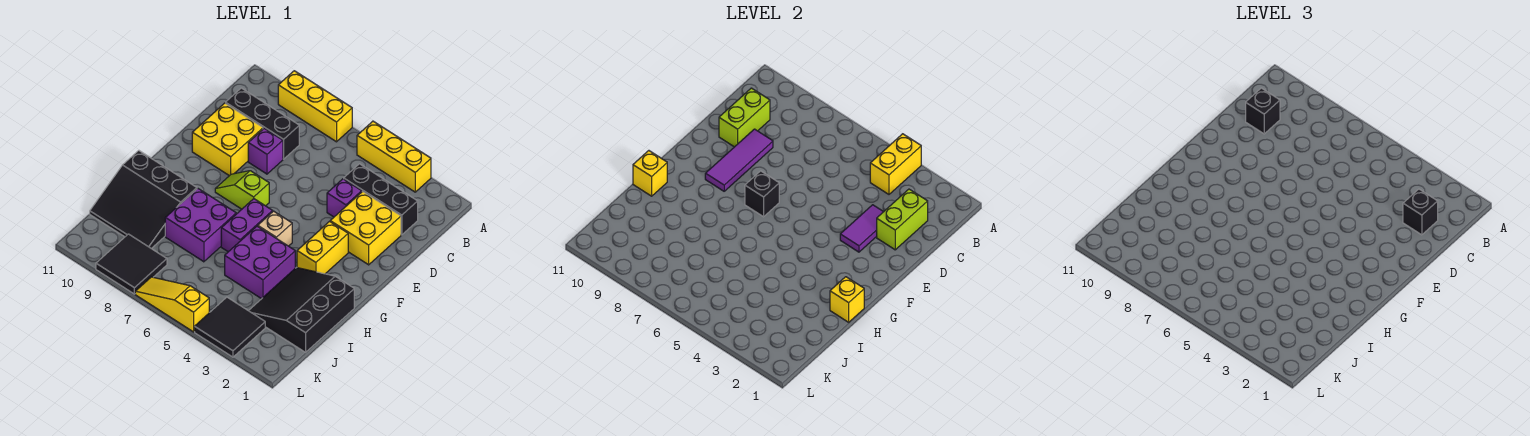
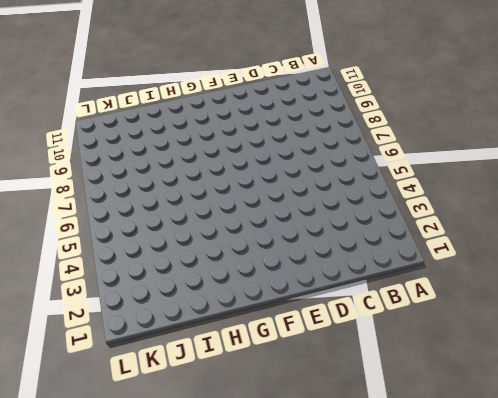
none -> yellow brick A3:A5 level 1
none -> yellow brick A7:A9 level 1
none -> black brick C2:C4 level 1

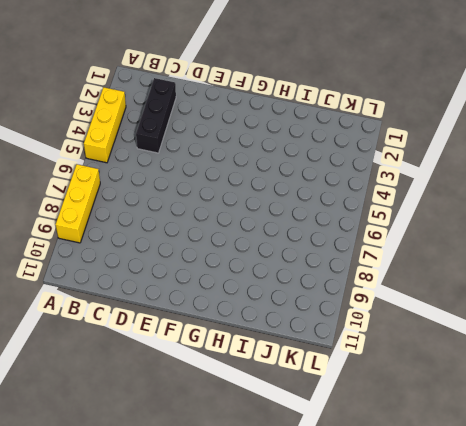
none -> black brick C8:C10 level 1
none -> yellow brick D2:E3 level 1
none -> purple brick D4 level 1

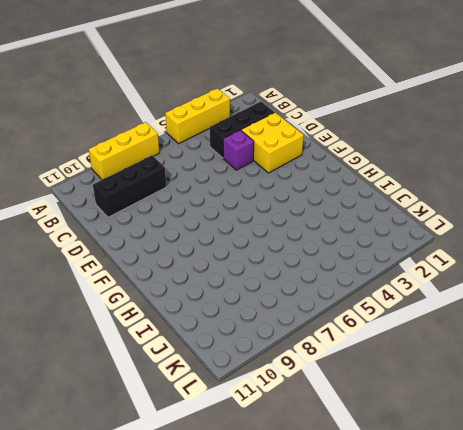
none -> purple brick D8 level 1
none -> yellow brick D9:E10 level 1
none -> yellow brick F3:G3 level 1

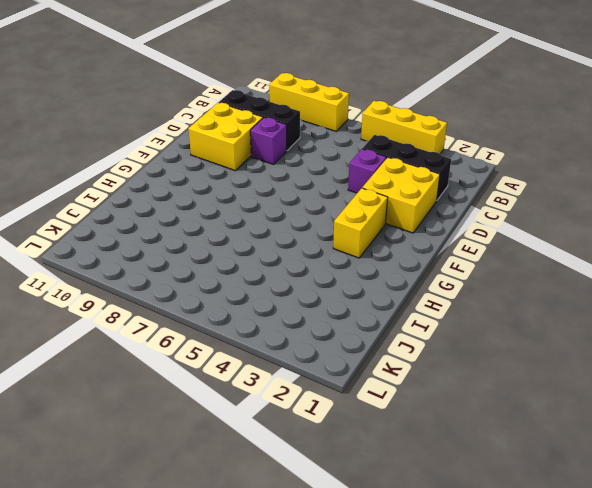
none -> lime slope F7:F8 level 1 top 7
none -> tan brick G5 level 1
none -> purple brick G6:H6 level 1

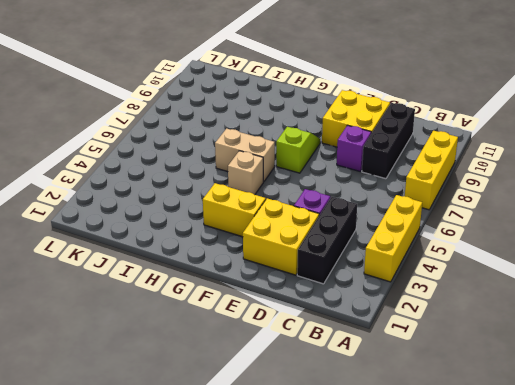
tan brick G6:H6 level 1 -> purple brick G6:H6 level 1
none -> black slope H1:J3 level 1 top 1
none -> purple brick H4:I5 level 1
none -> purple brick H7:I8 level 1

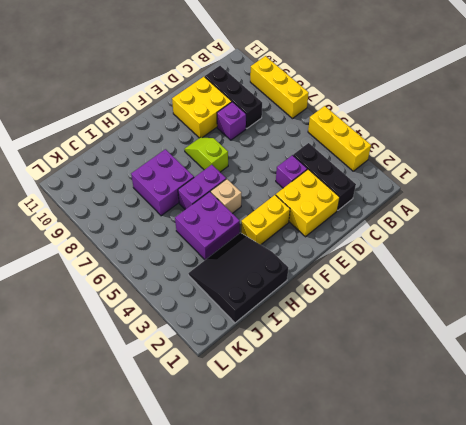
none -> black slope H9:J11 level 1 top H
none -> black tile K3:L4 level 1
none -> black tile K8:L9 level 1

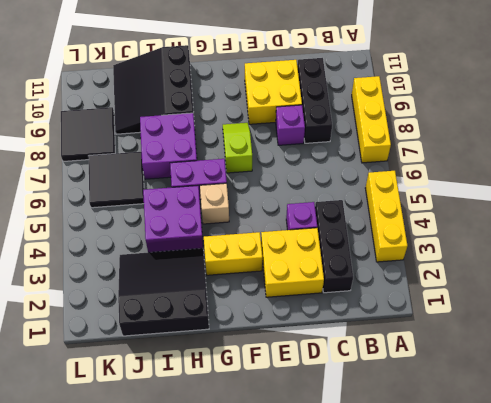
black tile J6:K7 level 1 -> black tile K3:L4 level 1
none -> yellow slope L5:L7 level 1 top 5
none -> yellow brick A4:B4 level 2
none -> lime brick C2:D2 level 2

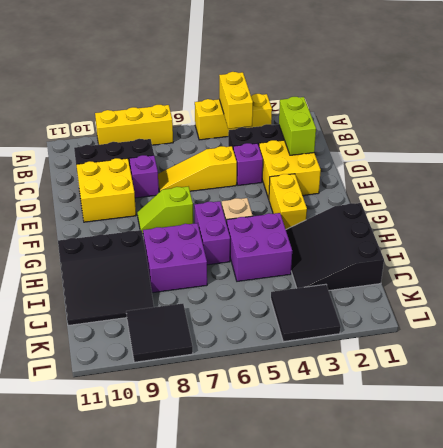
yellow slope D5:D7 level 1 top 5 -> yellow slope L5:L7 level 1 top 5
none -> lime brick C10:D10 level 2
none -> purple tile D3:E3 level 2
none -> purple tile D9:F9 level 2

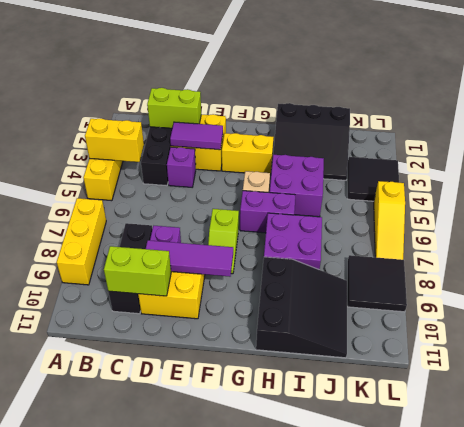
none -> black brick F7 level 2
none -> yellow brick H1 level 2
none -> yellow brick H11 level 2

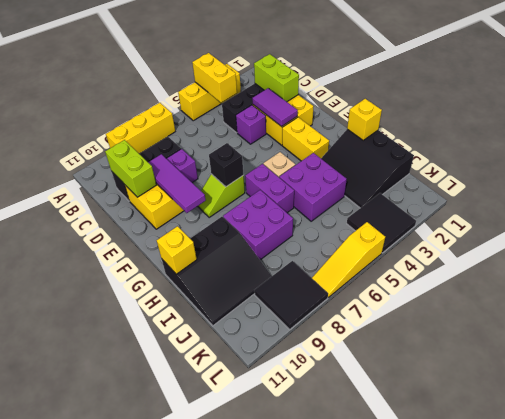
none -> black brick C2 level 3
none -> black brick C10 level 3

